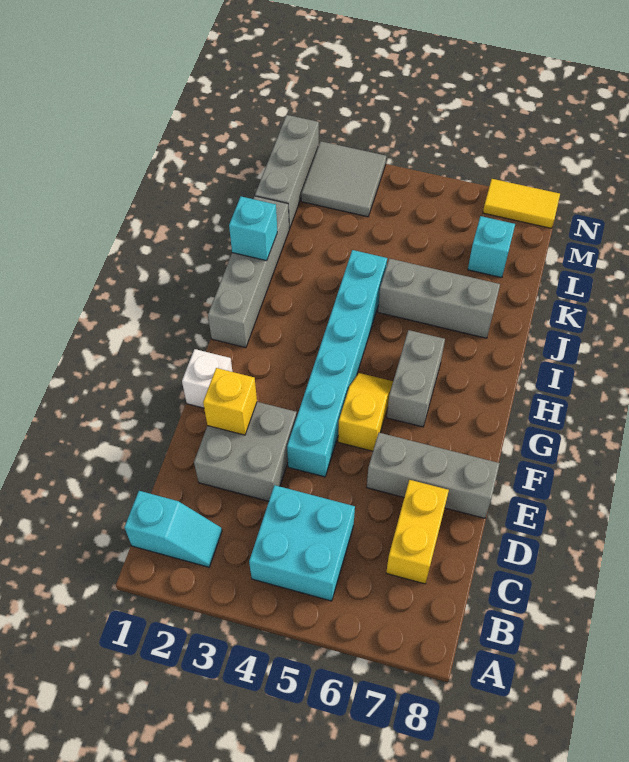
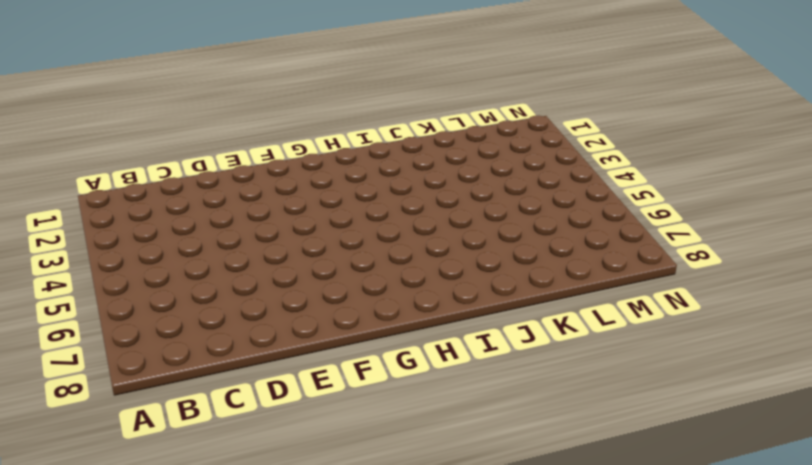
none -> cyan slope B1:B2 level 1 top 1
none -> cyan brick B4:C5 level 1
none -> yellow brick C7:D7 level 1

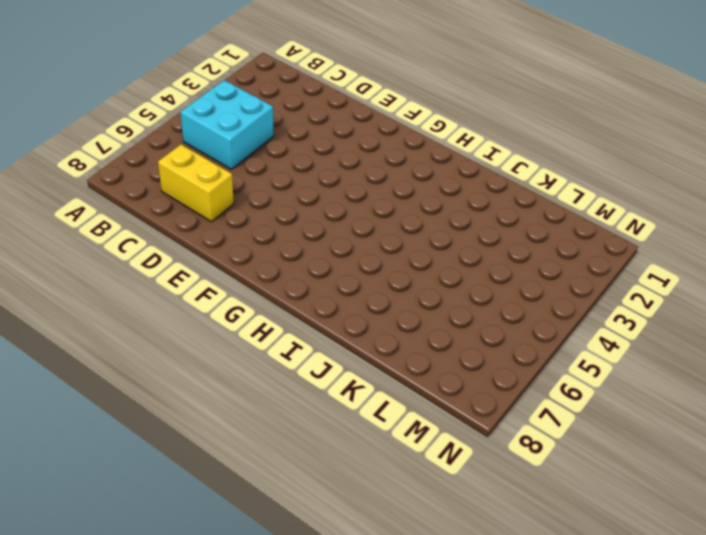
none -> cyan slope B1:B2 level 1 top 1
none -> grey brick D2:E3 level 1
none -> cyan brick E4:J4 level 1

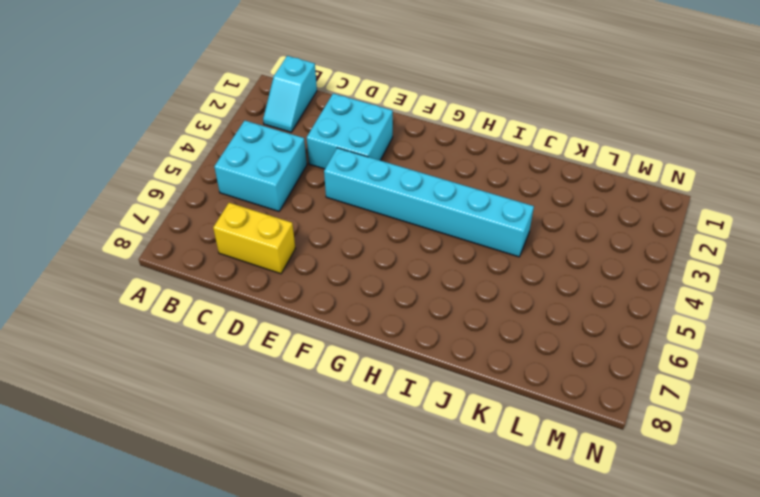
cyan brick D2:E3 level 1 -> grey brick D2:E3 level 1
none -> grey brick E6:E8 level 1
none -> white brick F1 level 1
none -> yellow slope F5:G5 level 1 top F

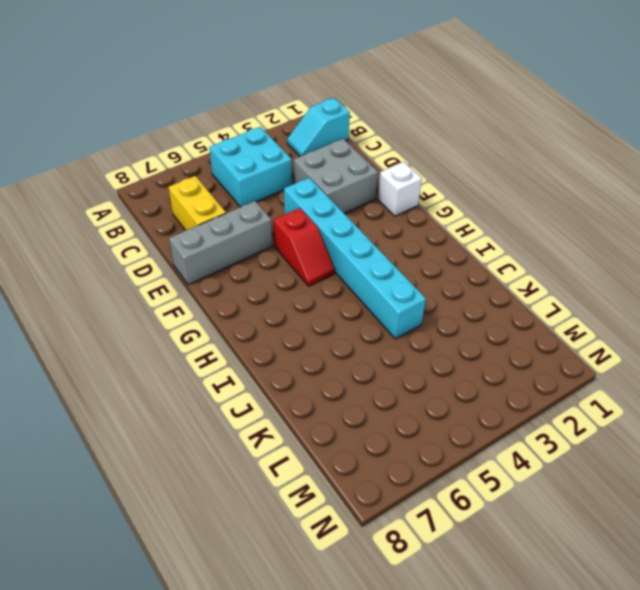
red slope F5:G5 level 1 top F -> yellow slope F5:G5 level 1 top F
none -> grey brick G6:H6 level 1
none -> grey brick H1:K1 level 1
none -> grey brick J5:J7 level 1

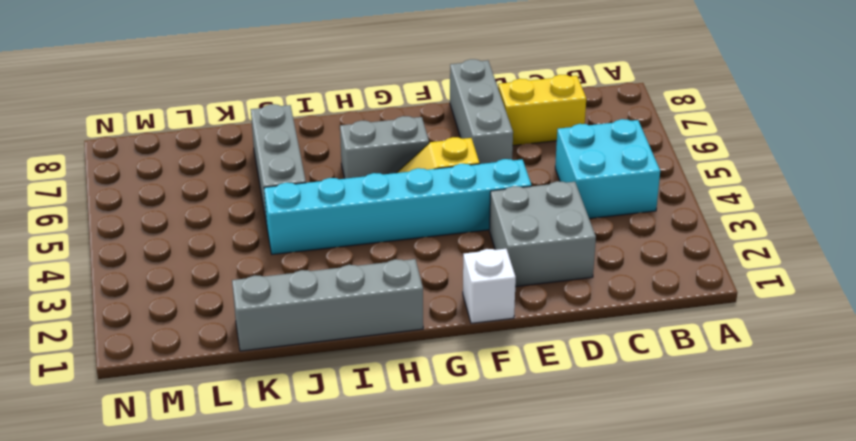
none -> cyan slope B1:B2 level 1 top 1
none -> grey brick L1:N1 level 1
none -> cyan brick L7 level 1

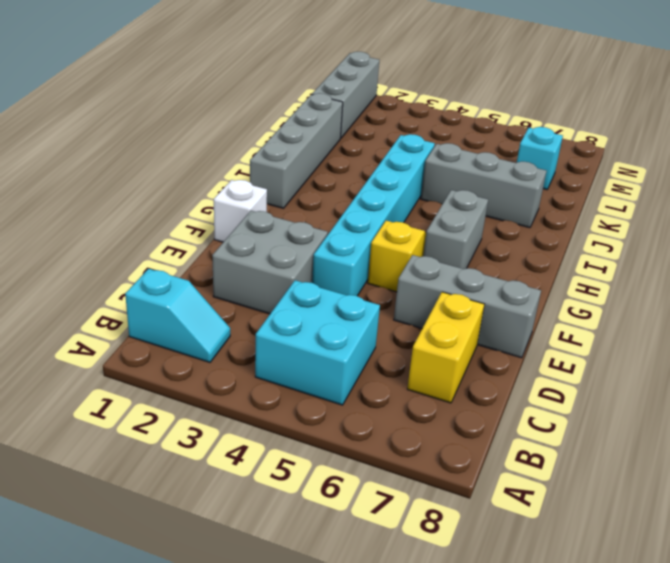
none -> grey tile M2:N3 level 1
none -> yellow tile N7:N8 level 1
none -> yellow brick E2 level 2

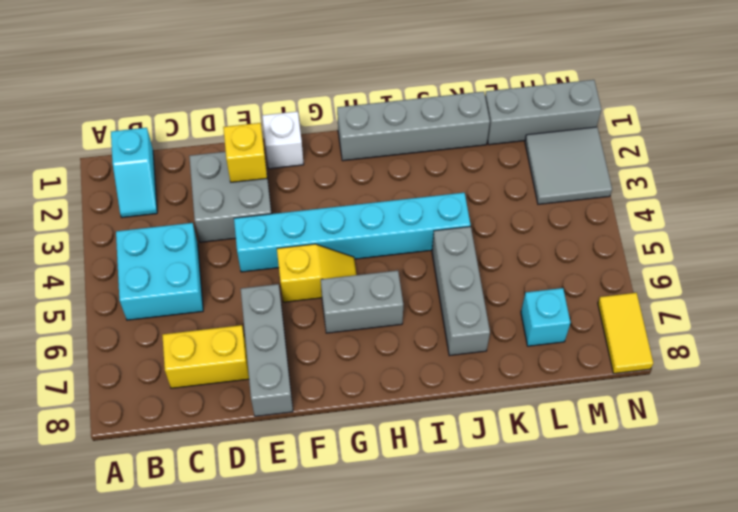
none -> cyan brick J1 level 2

